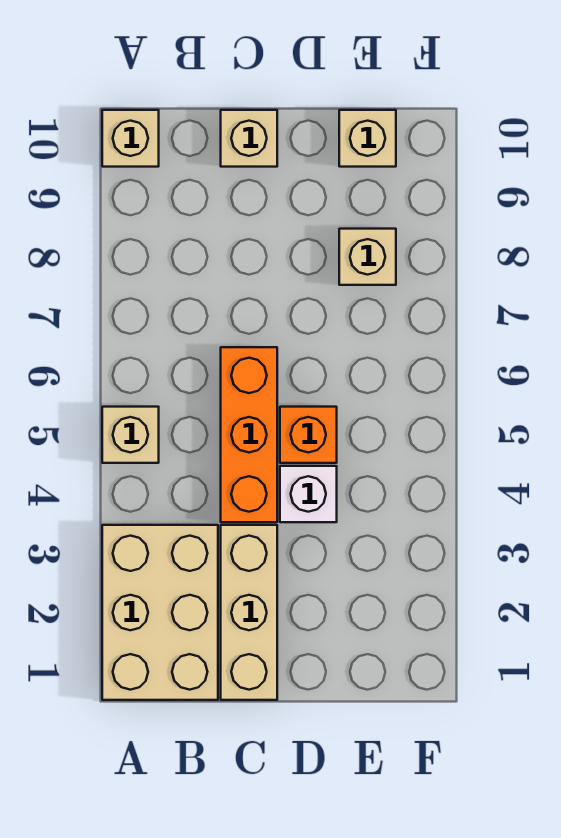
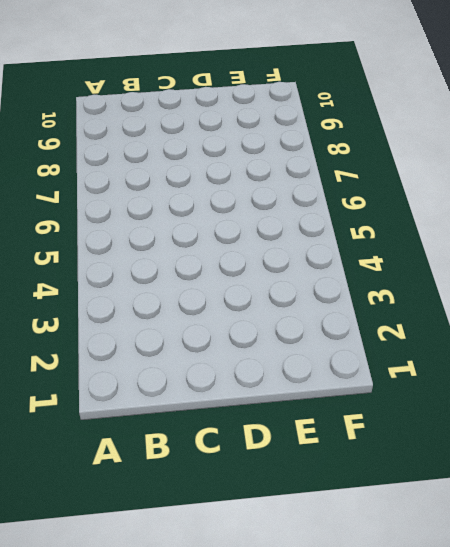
none -> tan brick A1:B3 level 1
none -> tan brick A5 level 1

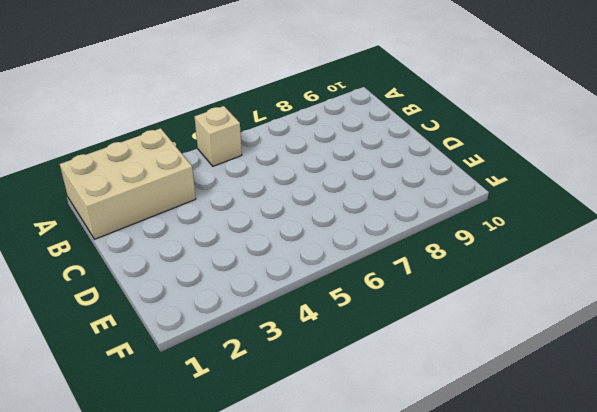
none -> tan brick A10 level 1
none -> tan brick C1:C3 level 1

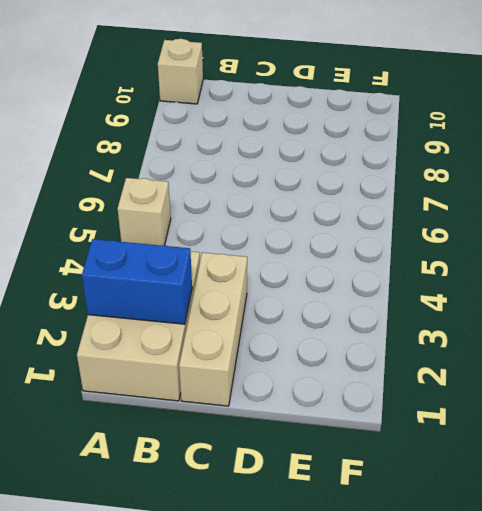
blue brick A2:B2 level 2 -> none
none -> orange brick C4:C6 level 1
none -> tan brick C10 level 1

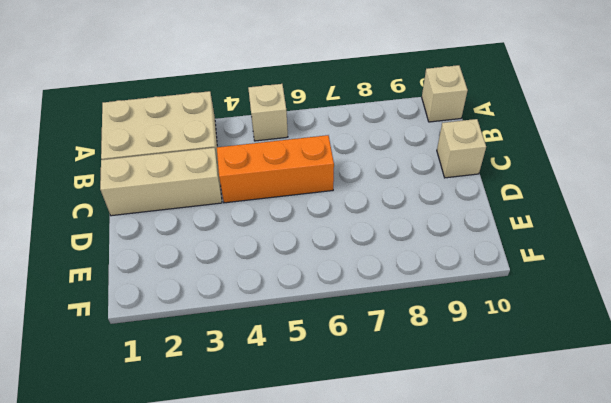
none -> white brick D4 level 1
none -> orange brick D5 level 1

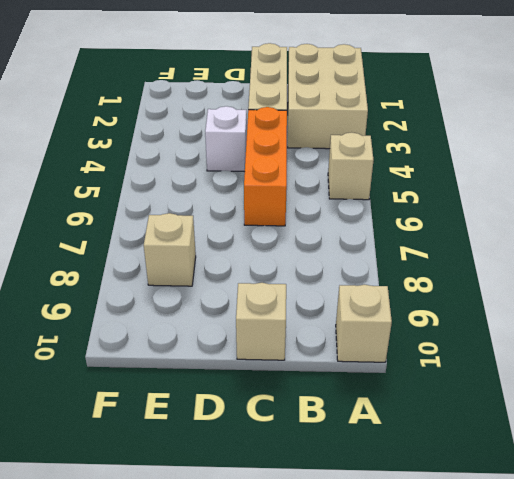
none -> orange brick D5 level 1
none -> tan brick E10 level 1

